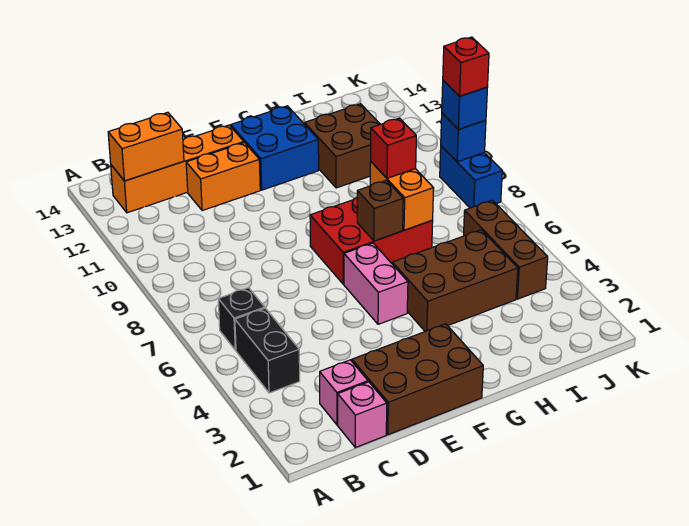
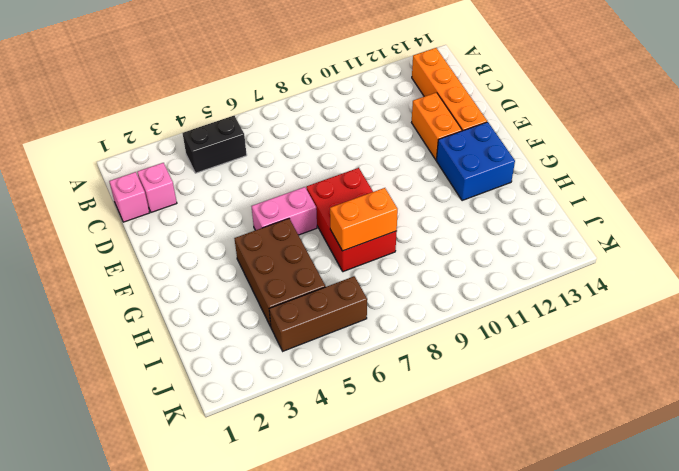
none -> black brick B6 level 1
none -> brown brick D1:F2 level 1
none -> brown brick H11:I12 level 1

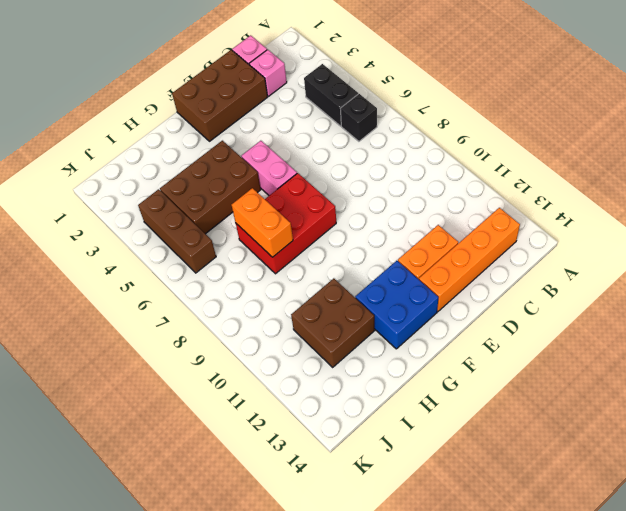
none -> blue brick K8:K9 level 1
none -> orange brick B13:C13 level 2
none -> brown brick G7 level 2

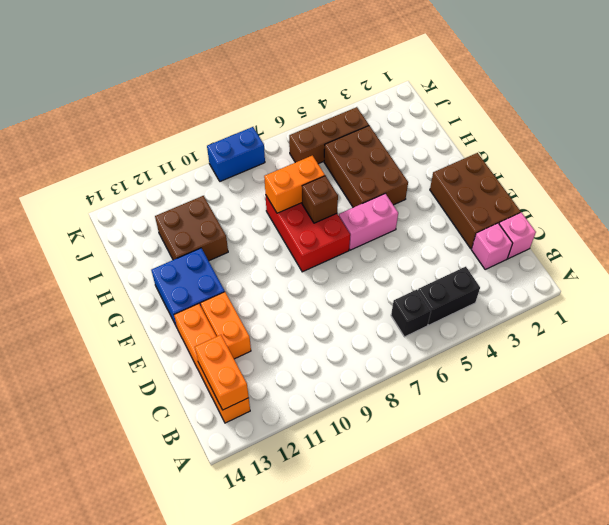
none -> blue brick K9 level 2
none -> red brick H8 level 3
none -> blue brick K9 level 3

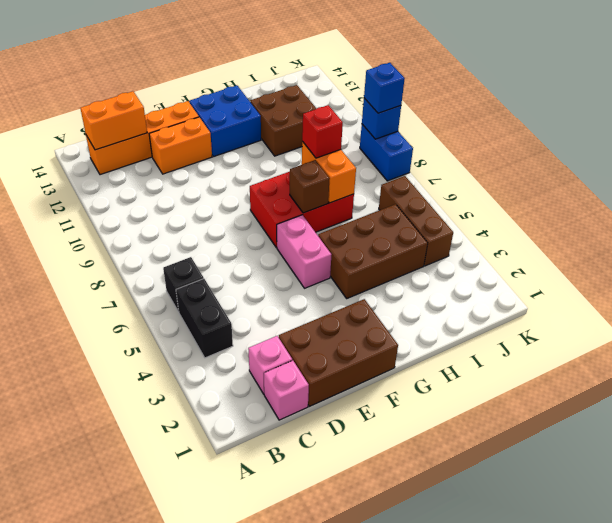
none -> red brick K9 level 4

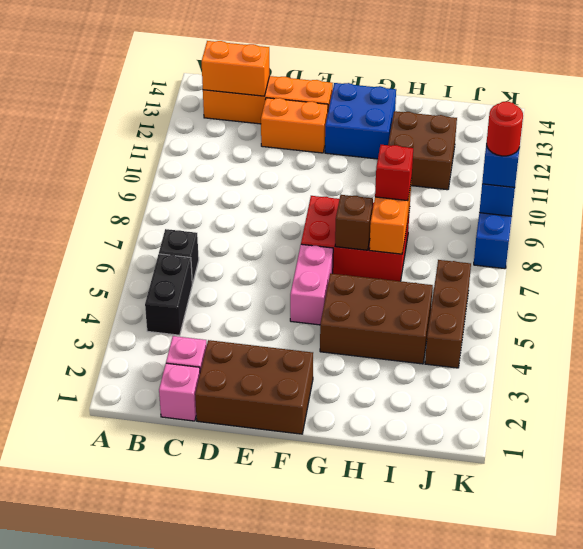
red round brick K9 level 4 -> red brick K9 level 4

